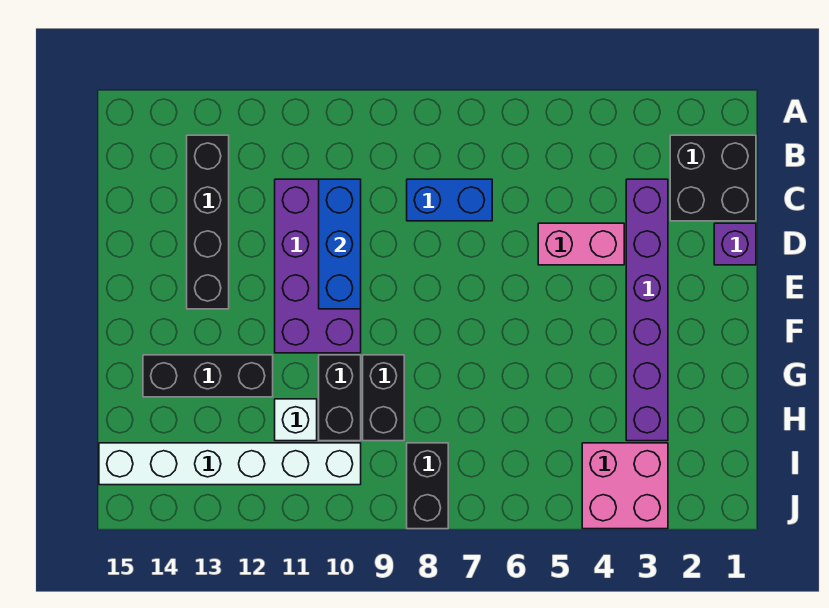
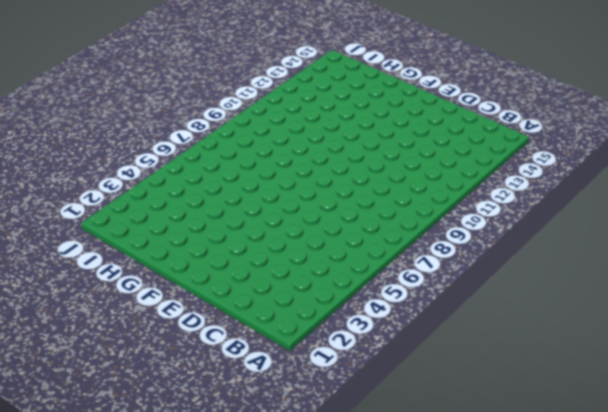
none -> black brick B1:C2 level 1
none -> black brick B13:E13 level 1
none -> purple brick C3:H3 level 1

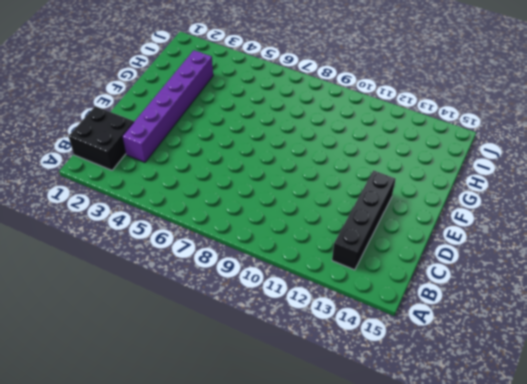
none -> blue brick C7:C8 level 1
none -> purple brick C10:F11 level 1
none -> purple brick D1 level 1

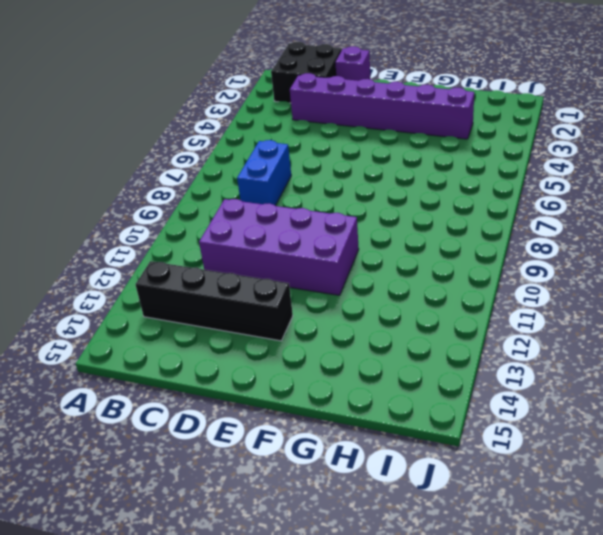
none -> pink brick D4:D5 level 1
none -> black brick G9:H9 level 1
none -> black brick G10:H10 level 1

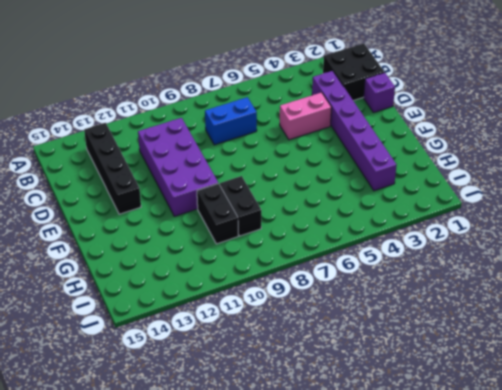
none -> black brick G12:G14 level 1
none -> white brick H11 level 1
none -> pink brick I3:J4 level 1

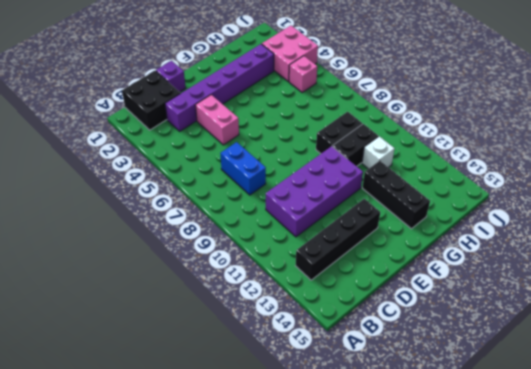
pink brick I5 level 1 -> none
none -> black brick I8:J8 level 1
none -> white brick I10:I15 level 1
none -> blue brick C10:E10 level 2

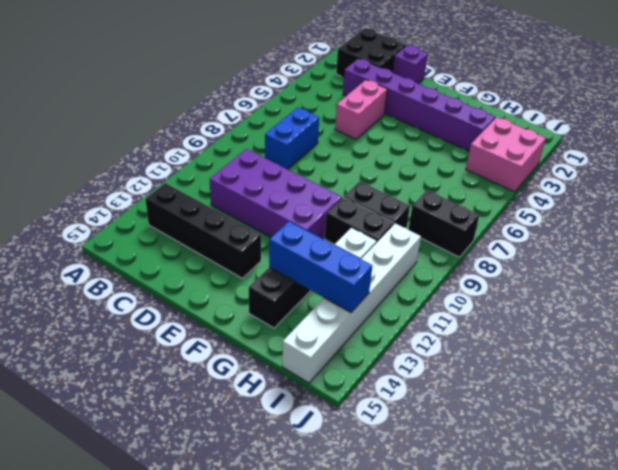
blue brick G13:I13 level 2 -> blue brick C10:E10 level 2

